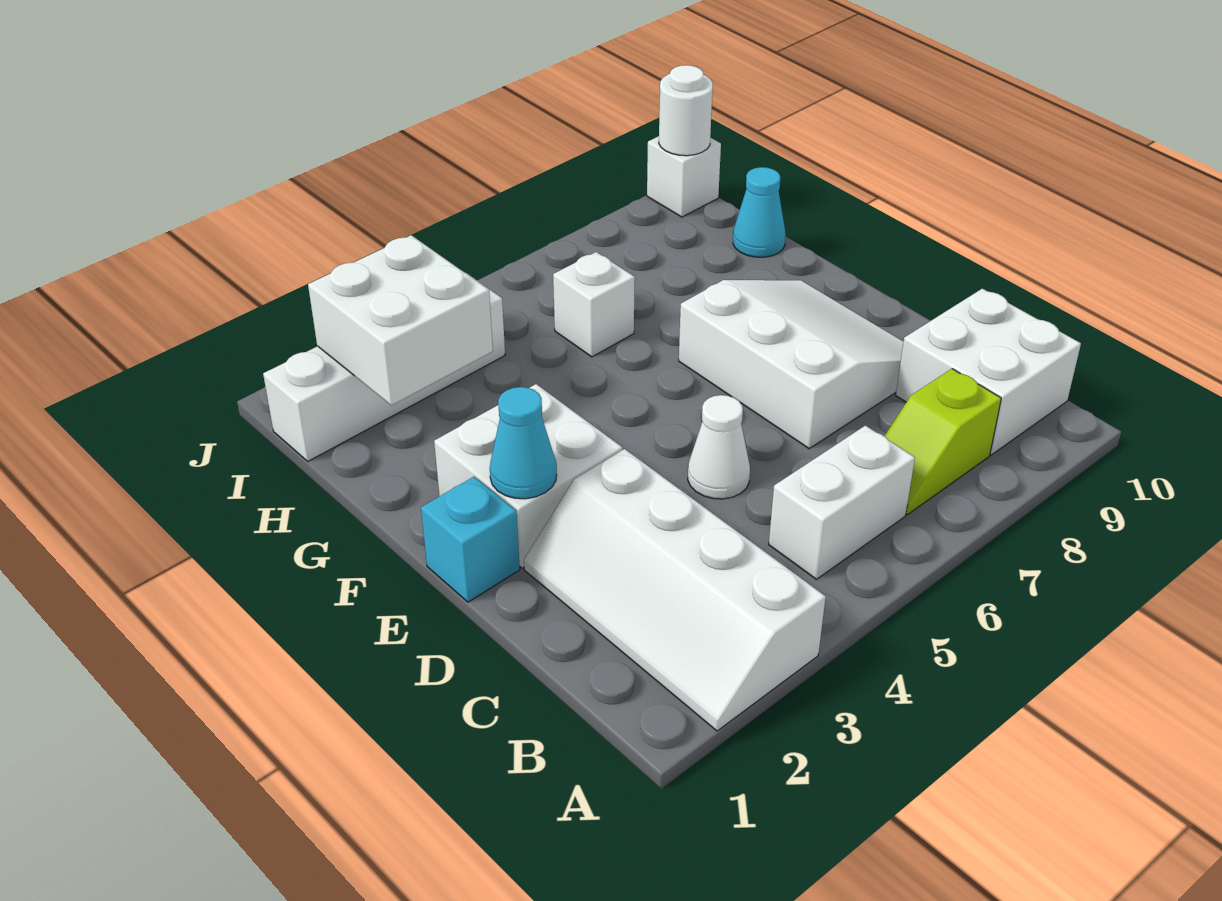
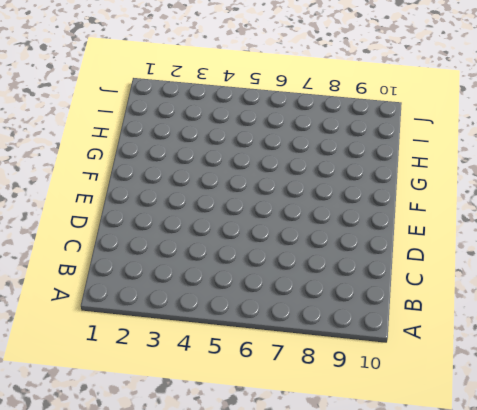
none -> white slope A2:D3 level 1 top 3
none -> white brick B5:B6 level 1
none -> lime slope B7:B8 level 1 top 8

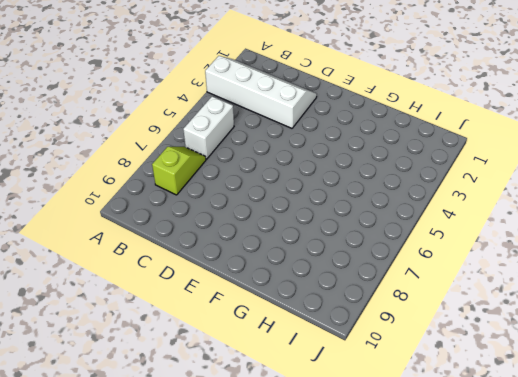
none -> white brick B9:C10 level 1
none -> white cone D5 level 1
none -> white slope D7:F9 level 1 top 7

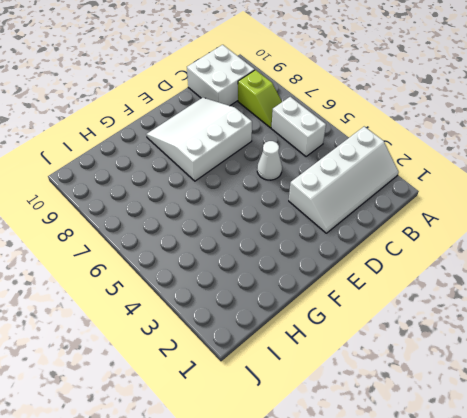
none -> cyan brick E1 level 1
none -> white brick E2:F3 level 1
none -> white brick H6 level 1

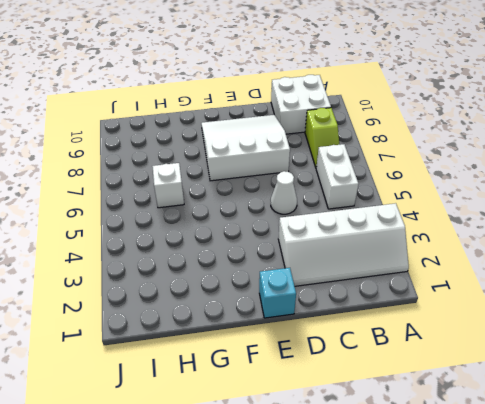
none -> white brick E2:F3 level 1
none -> cyan cone H10 level 1
none -> white brick I1:I4 level 1

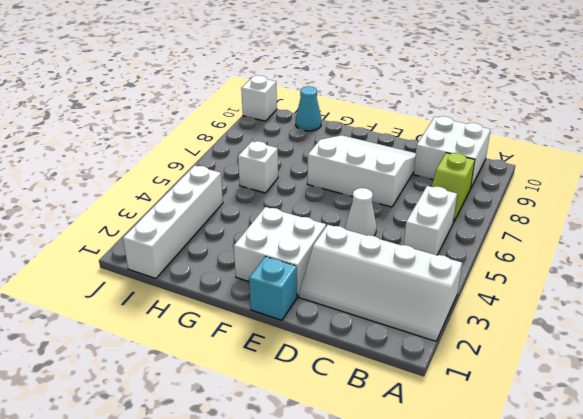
none -> cyan cone E2 level 2
none -> white brick H2:I3 level 2
none -> white round brick J10 level 2

